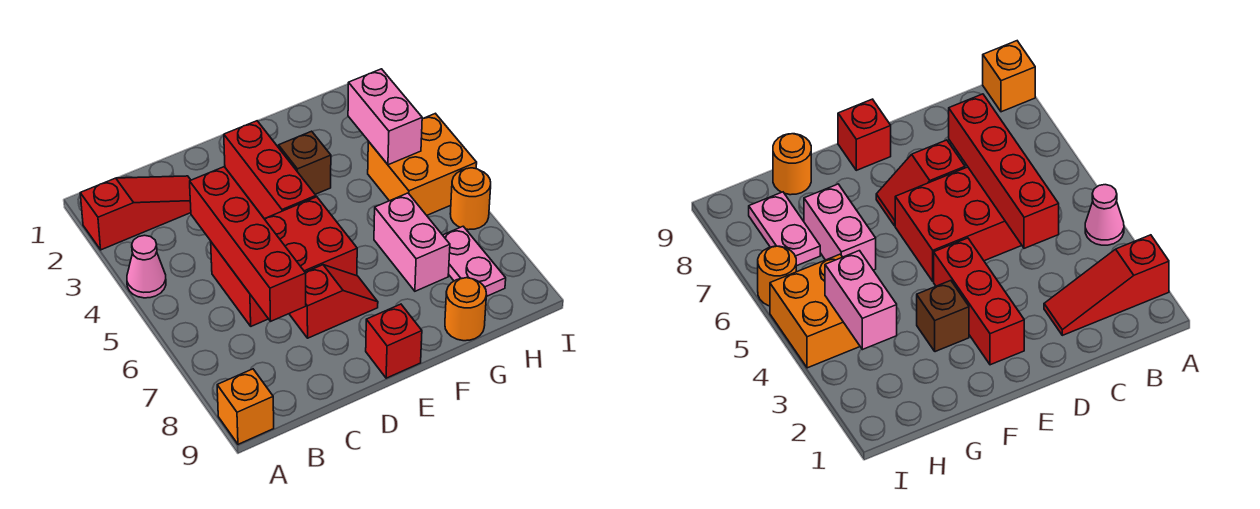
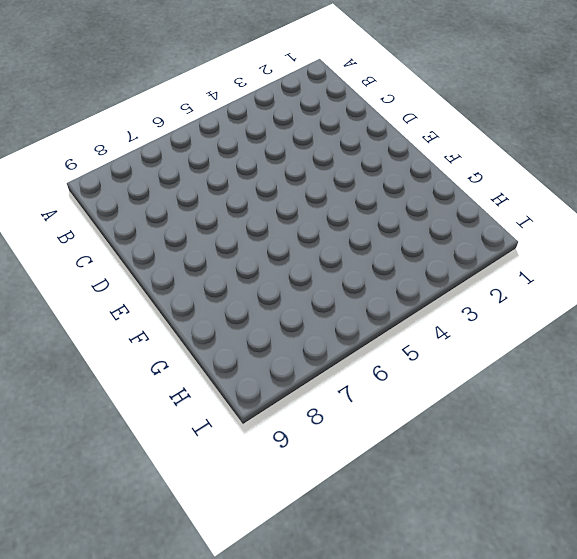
none -> red slope A2:C2 level 1 top A
none -> pink cone A4 level 1
none -> orange brick A9 level 1

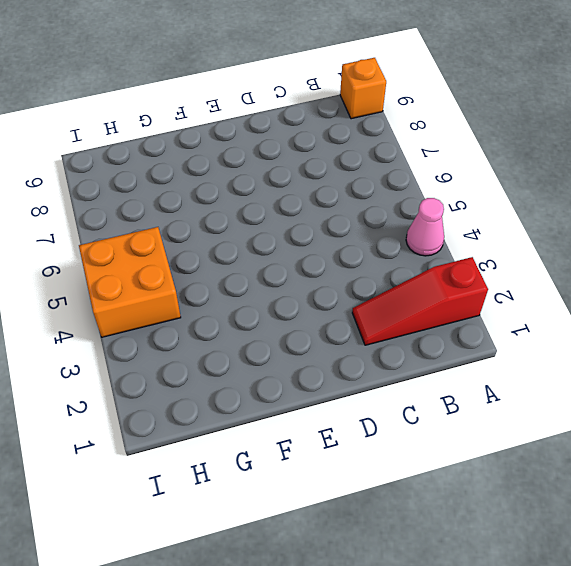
none -> red brick C5:E6 level 1
none -> red slope D7:E7 level 1 top D
none -> red brick E2:E4 level 1

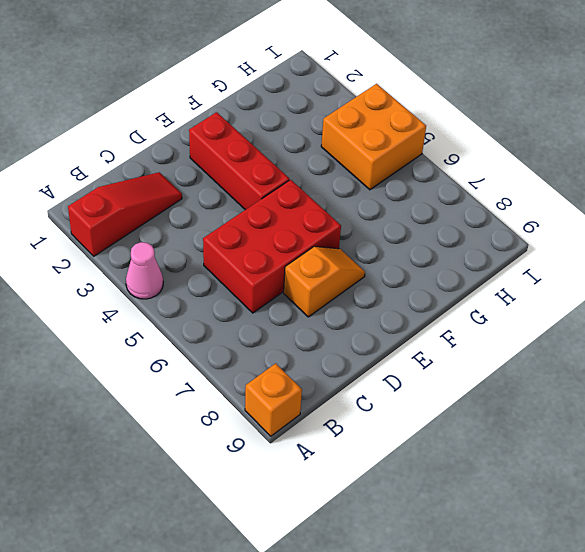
orange slope D7:E7 level 1 top D -> red slope D7:E7 level 1 top D
none -> red brick E9 level 1
none -> brown brick F3 level 1
none -> pink brick G6:G7 level 1

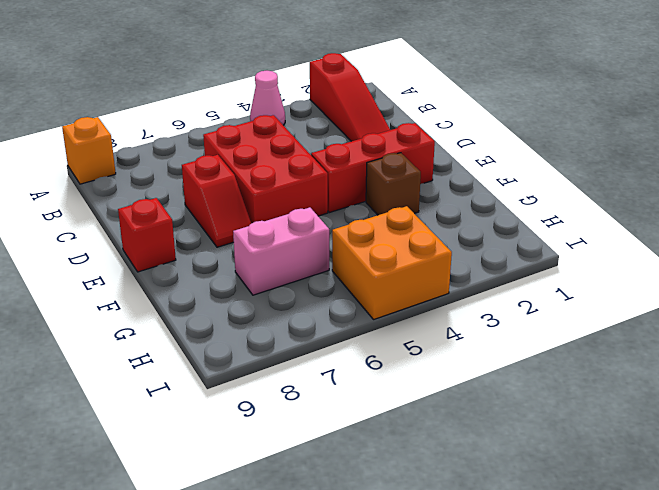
none -> orange round brick G9 level 1
none -> pink plate H7:H8 level 1
none -> orange round brick I6 level 1

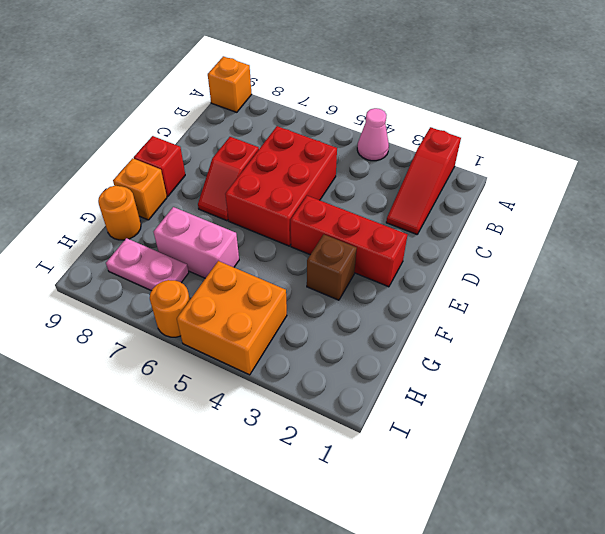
orange brick F9 level 1 -> none
none -> red brick C4:C7 level 2
none -> pink brick H3:H4 level 2

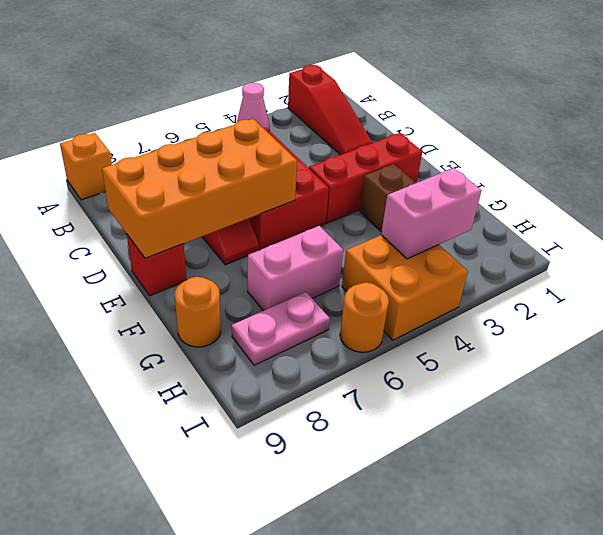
orange brick D6:E9 level 2 -> none
none -> red brick C4:C7 level 2

